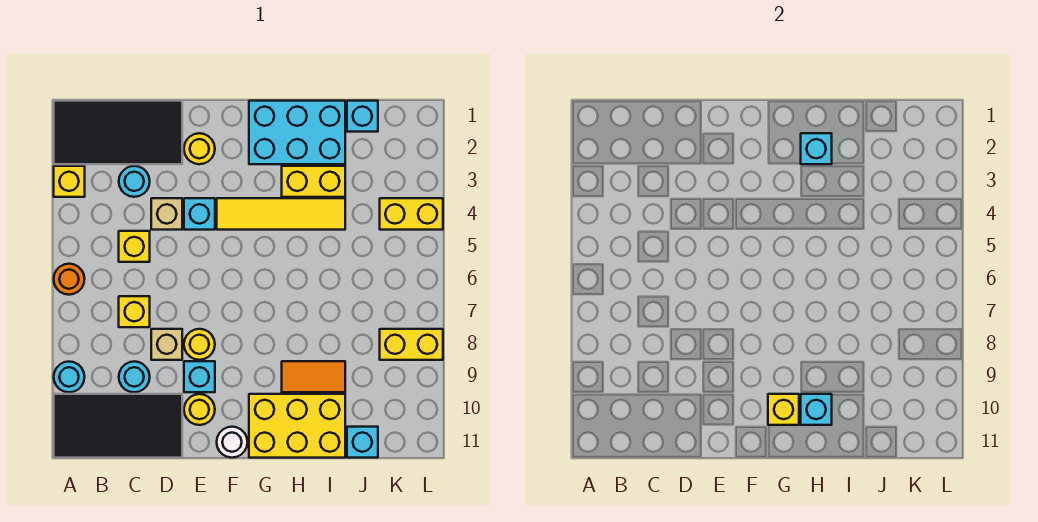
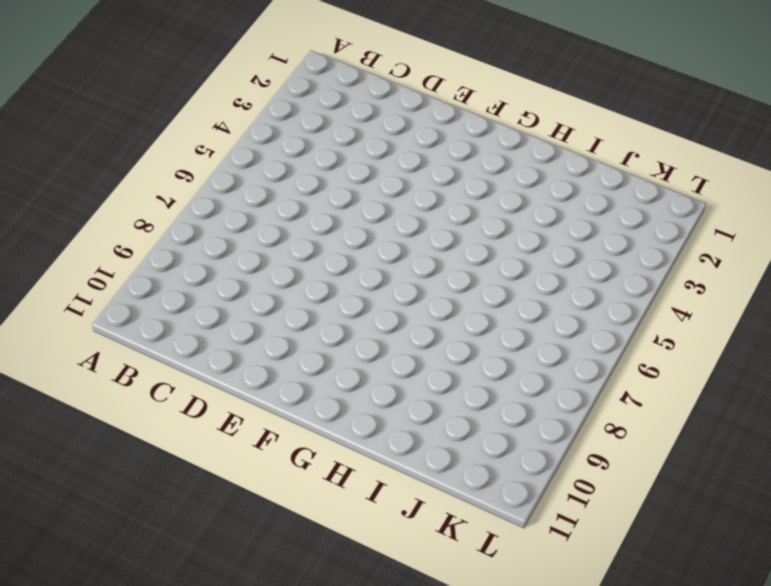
none -> black tile A1:D2 level 1
none -> yellow brick A3 level 1
none -> orange round brick A6 level 1

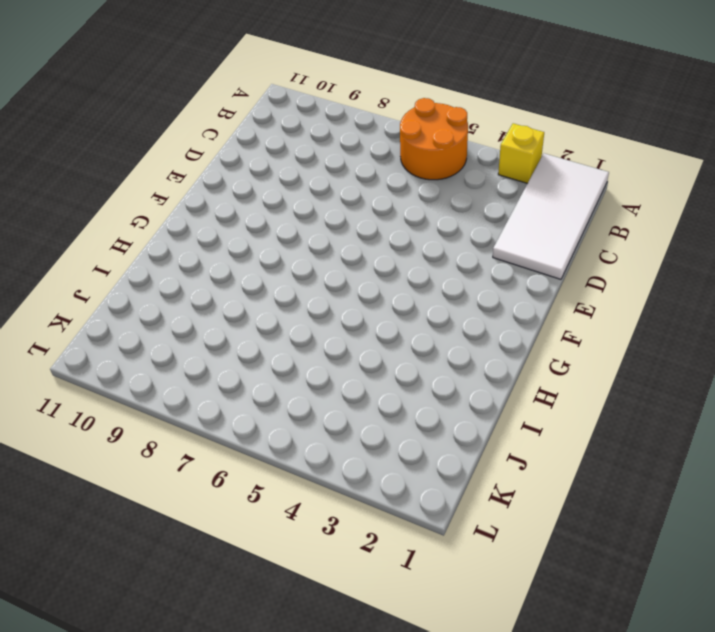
white tile A1:D2 level 1 -> black tile A1:D2 level 1
orange round brick A5:B6 level 1 -> orange round brick A6 level 1
none -> cyan round brick A9 level 1
none -> black tile A10:D11 level 1
none -> cyan round brick C3 level 1

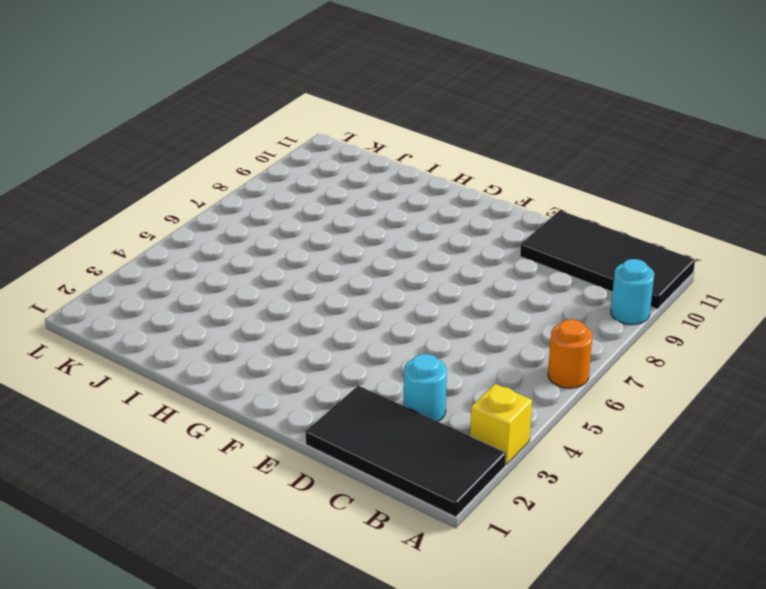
none -> yellow brick C5 level 1
none -> yellow brick C7 level 1
none -> cyan round brick C9 level 1

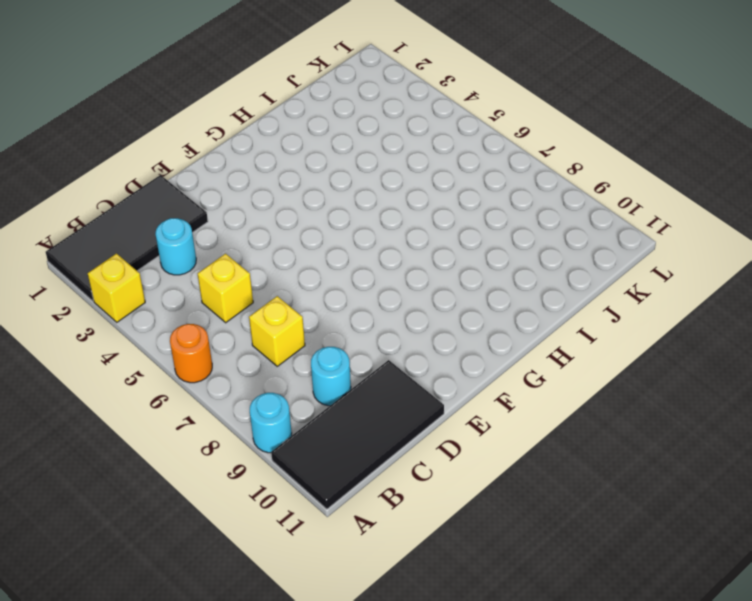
none -> tan brick D4 level 1
none -> tan brick D8 level 1
none -> yellow round brick E2 level 1

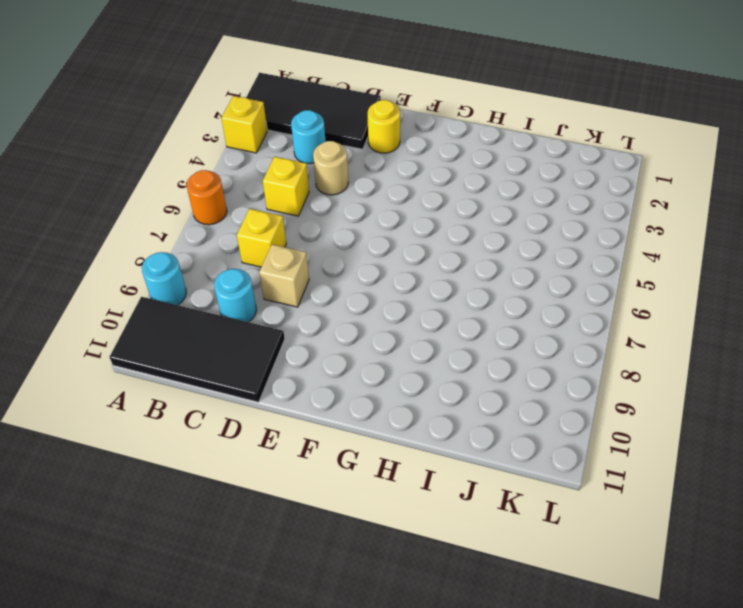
tan round brick D4 level 1 -> tan brick D4 level 1
none -> cyan brick E4 level 1
none -> yellow round brick E8 level 1
none -> cyan brick E9 level 1

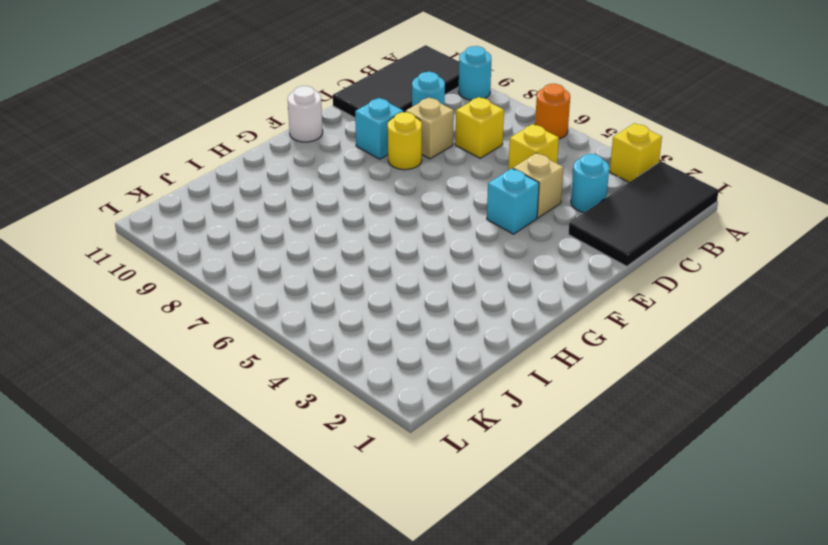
none -> yellow round brick E2 level 1
none -> yellow round brick E10 level 1
none -> yellow tile F4:I4 level 1

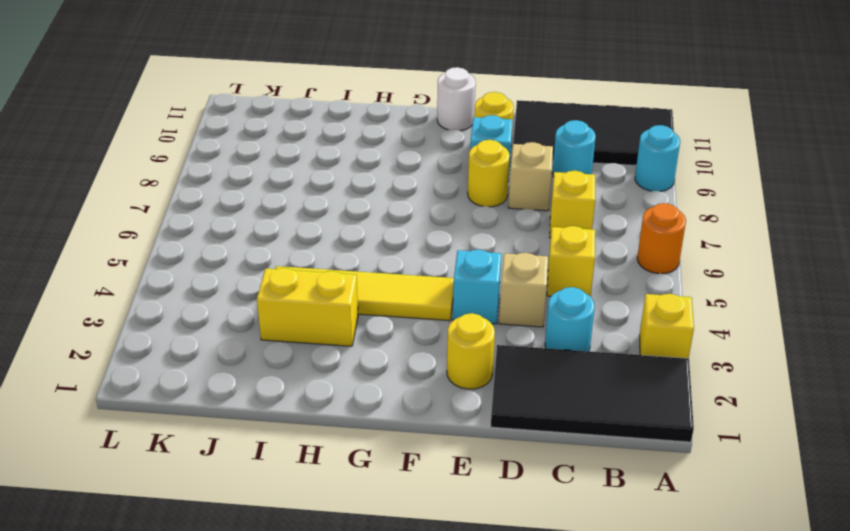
none -> cyan brick G1:I2 level 1
none -> yellow brick G10:I11 level 1
none -> orange tile H9:I9 level 1

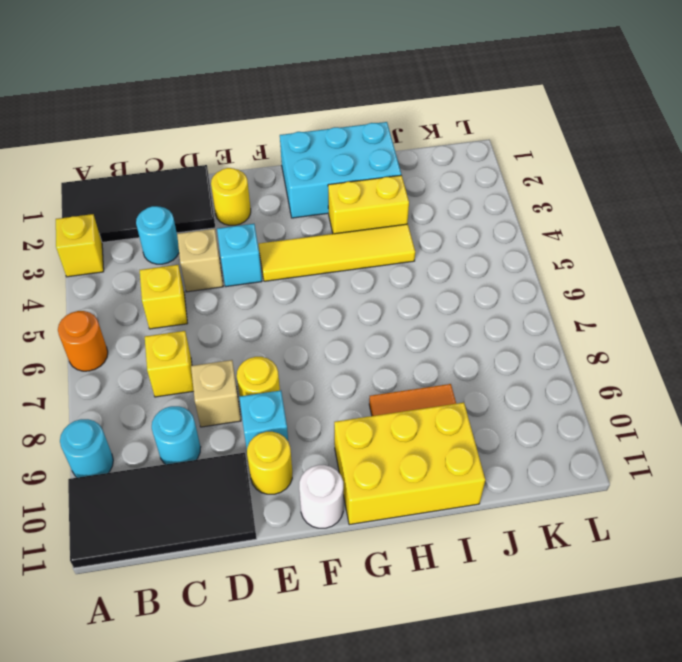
none -> cyan brick J1 level 1
none -> cyan brick J11 level 1
none -> yellow brick K4:L4 level 1

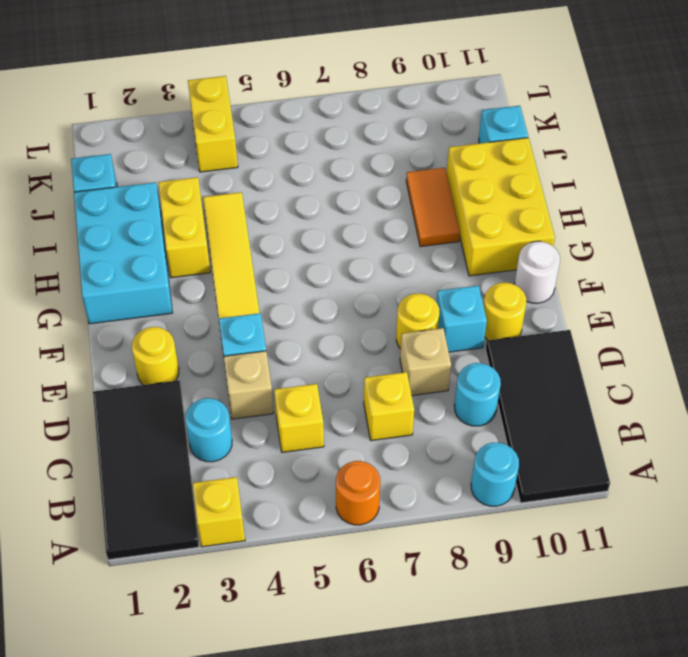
none -> yellow brick K8:L8 level 1
none -> yellow brick G10 level 2
none -> cyan brick H2 level 2

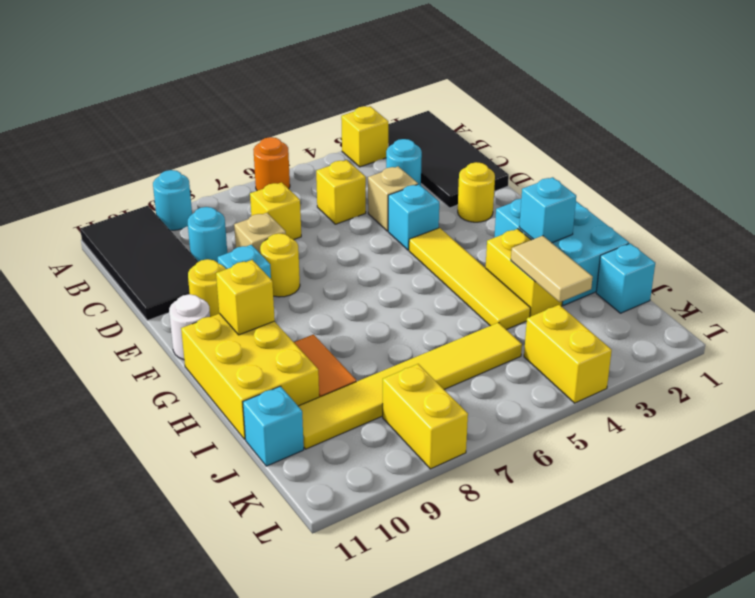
tan tile I3:J3 level 2 -> none
yellow tile J5:J10 level 1 -> none
none -> cyan brick H10 level 2

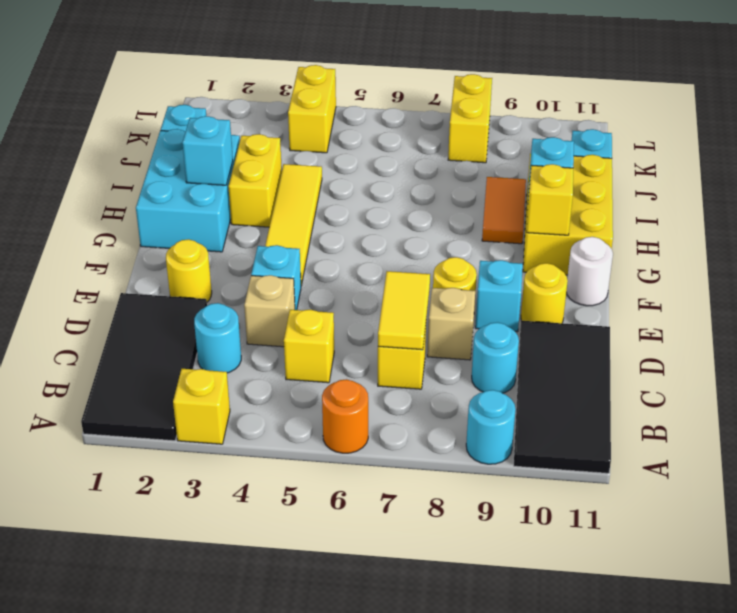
yellow tile C7:D7 level 2 -> none

